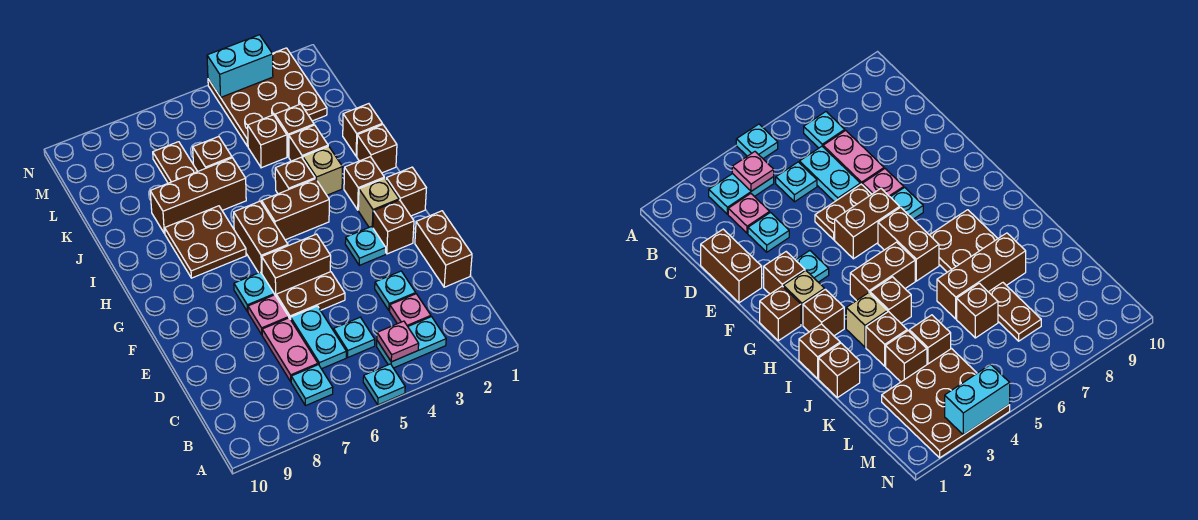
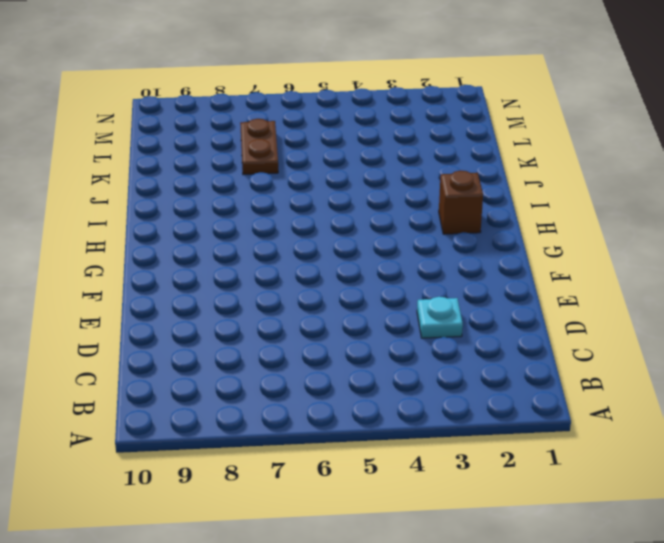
none -> cyan plate A5 level 1
none -> cyan plate B3:B4 level 1
none -> cyan plate B7 level 1
none -> pink plate C3 level 1

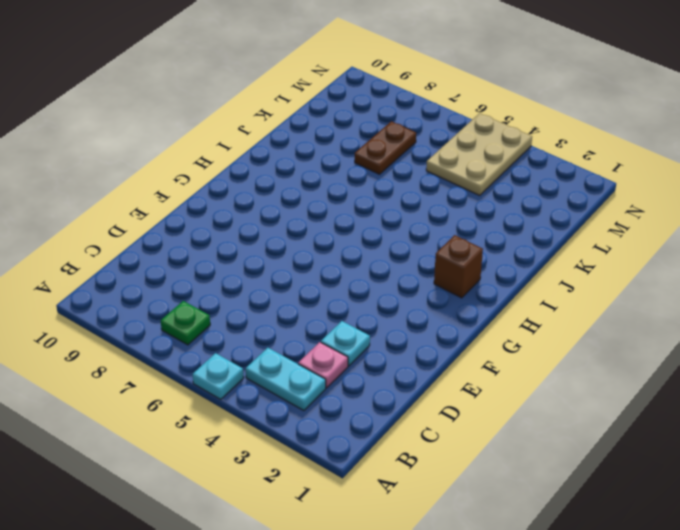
green plate B7 level 1 -> cyan plate B7 level 1
tan plate L4:N5 level 1 -> brown plate L2:N4 level 1
none -> cyan plate C5 level 1
none -> cyan plate C6:D6 level 1
none -> pink plate C7:D7 level 1
none -> brown brick D1:E1 level 1

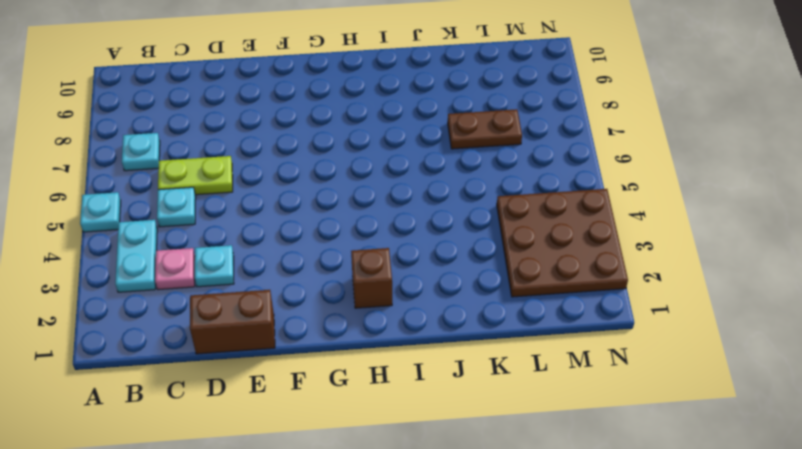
lime plate C6:D6 level 1 -> cyan plate C6:D6 level 1
none -> pink plate C7:D7 level 1
none -> brown plate E5:E6 level 1
none -> pink plate E7 level 1
none -> brown brick F2 level 1

